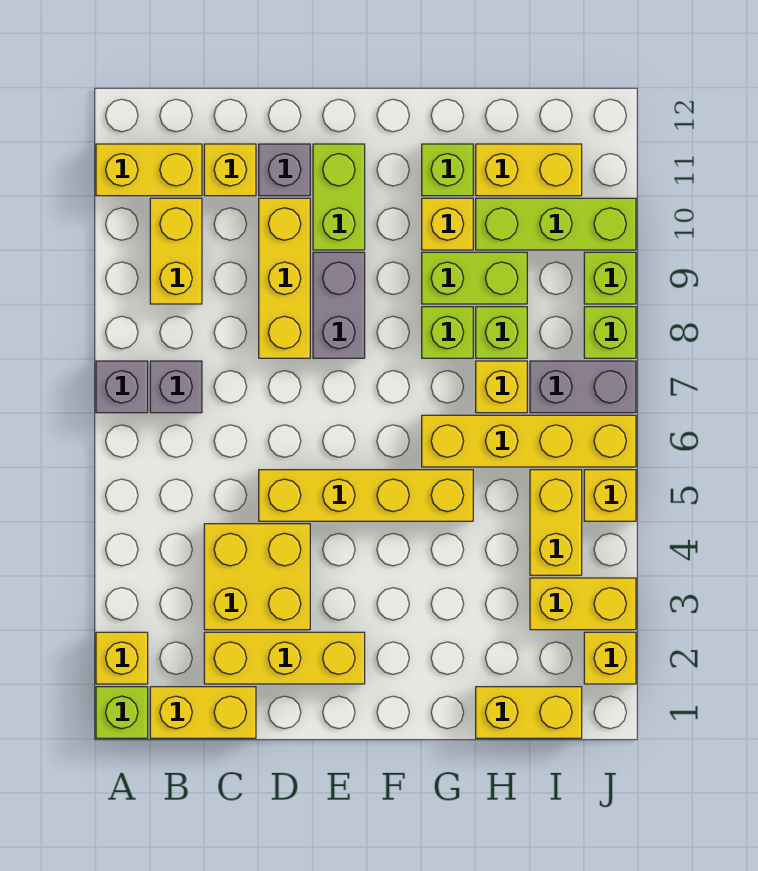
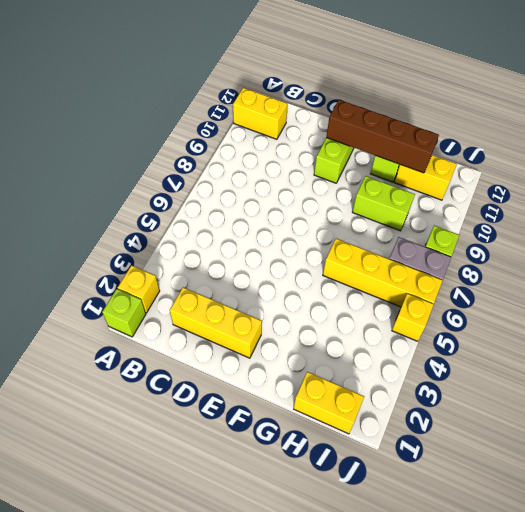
brown brick E11:H11 level 2 -> none
none -> grey brick A7 level 1
none -> yellow brick B1:C1 level 1
none -> grey brick B7 level 1
none -> yellow brick B9:B10 level 1

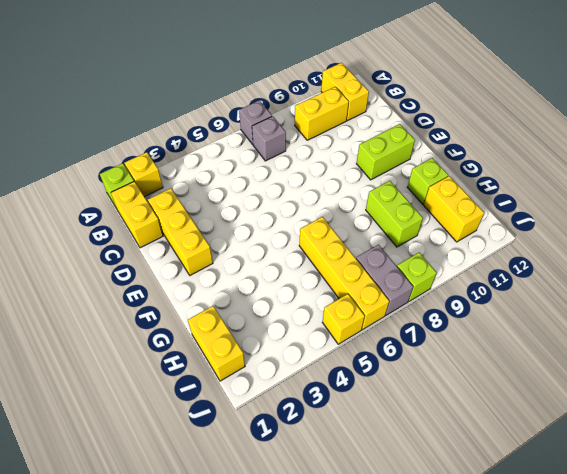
none -> yellow brick C3:D4 level 1
none -> yellow brick C11 level 1
none -> yellow brick D5:G5 level 1
none -> yellow brick D8:D10 level 1

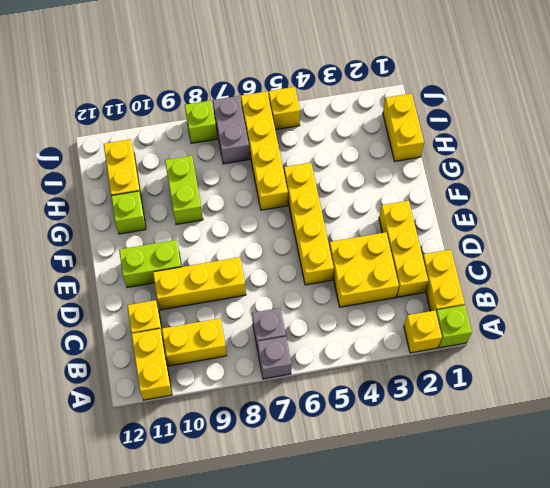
none -> grey brick D11 level 1
none -> grey brick E8:E9 level 1
none -> lime brick G8 level 1
none -> yellow brick G10 level 1

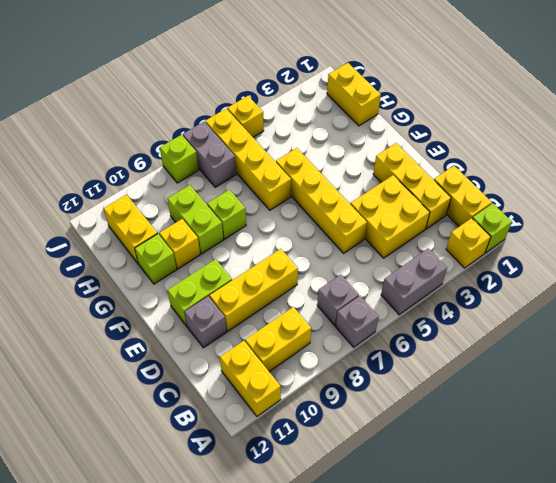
grey brick A4:A5 level 1 -> grey brick E8:E9 level 1
none -> yellow brick C11 level 1
none -> yellow brick H7 level 1
none -> lime brick H8 level 1
none -> lime brick H10:J10 level 1

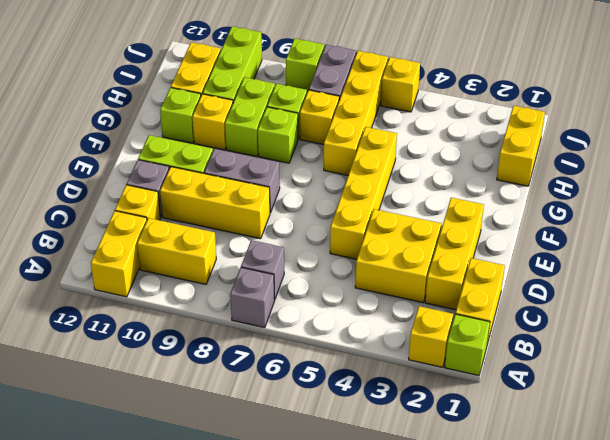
none -> yellow brick I3:J3 level 1
none -> yellow brick I4:I5 level 1
none -> yellow brick J2 level 1
none -> lime brick J9 level 1

